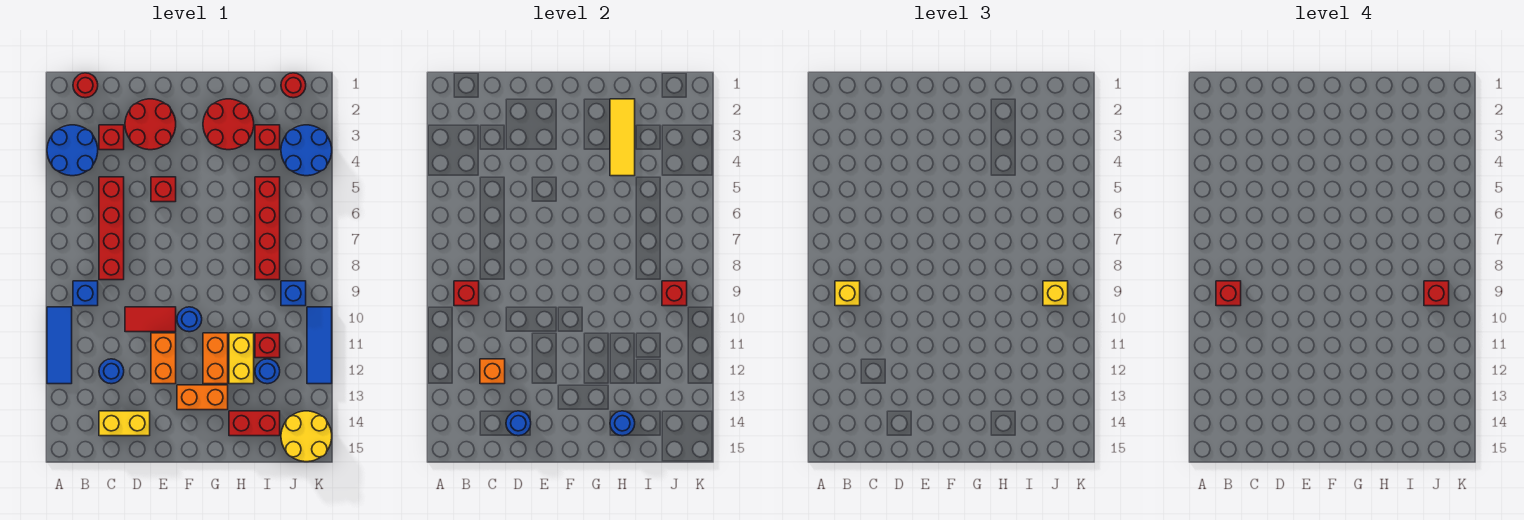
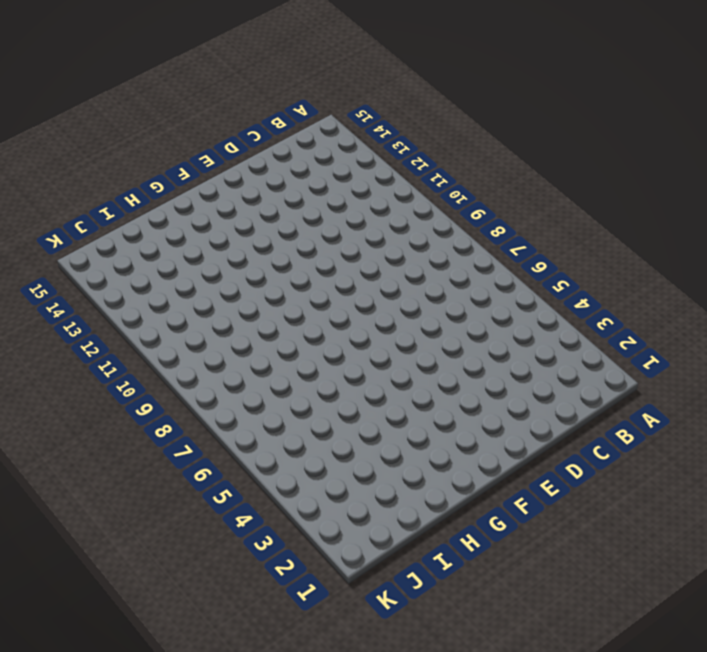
none -> blue round brick A3:B4 level 1
none -> blue tile A10:A12 level 1
none -> red round brick B1 level 1
none -> blue brick B9 level 1

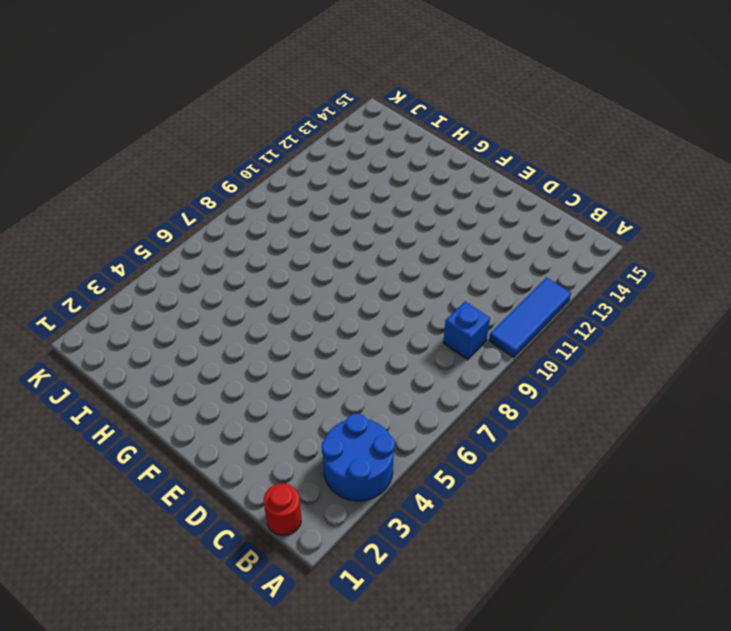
none -> red brick C3 level 1
none -> red brick C5:C8 level 1
none -> blue round brick C12 level 1
none -> yellow brick C14:D14 level 1

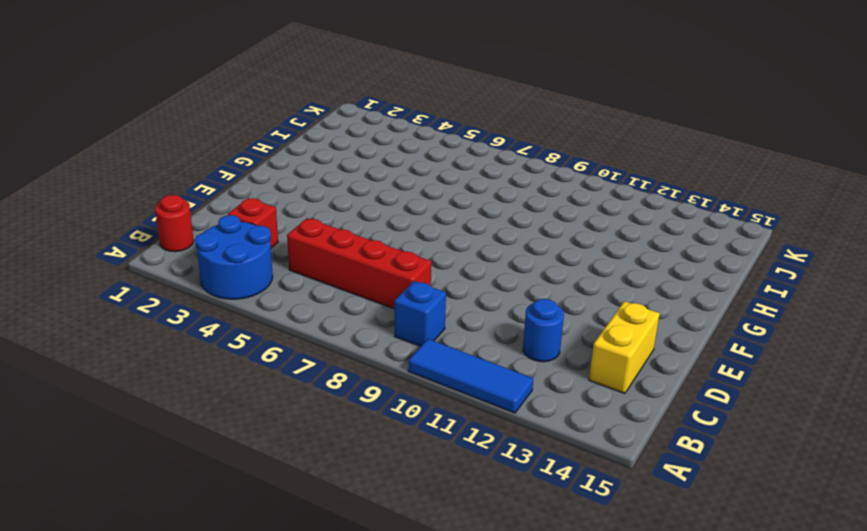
none -> red round brick D2:E3 level 1
none -> red tile D10:E10 level 1
none -> red brick E5 level 1
none -> orange brick E11:E12 level 1

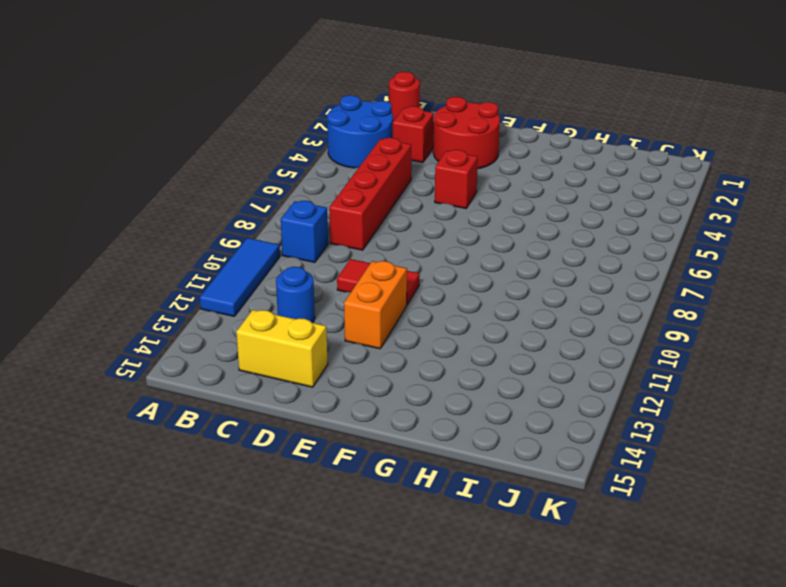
none -> blue round brick F10 level 1
none -> orange brick F13:G13 level 1
none -> red round brick G2:H3 level 1
none -> orange brick G11:G12 level 1

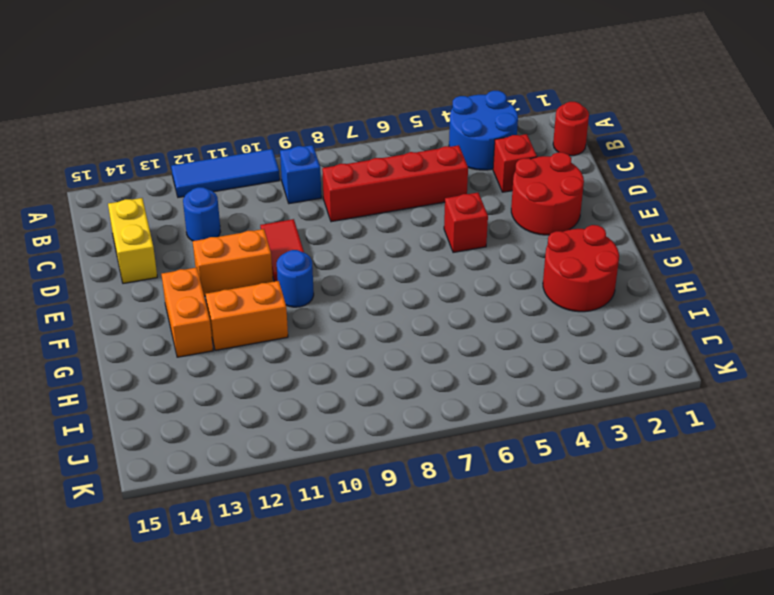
none -> yellow brick H11:H12 level 1
none -> red brick H14:I14 level 1
none -> red brick I3 level 1
none -> red brick I5:I8 level 1

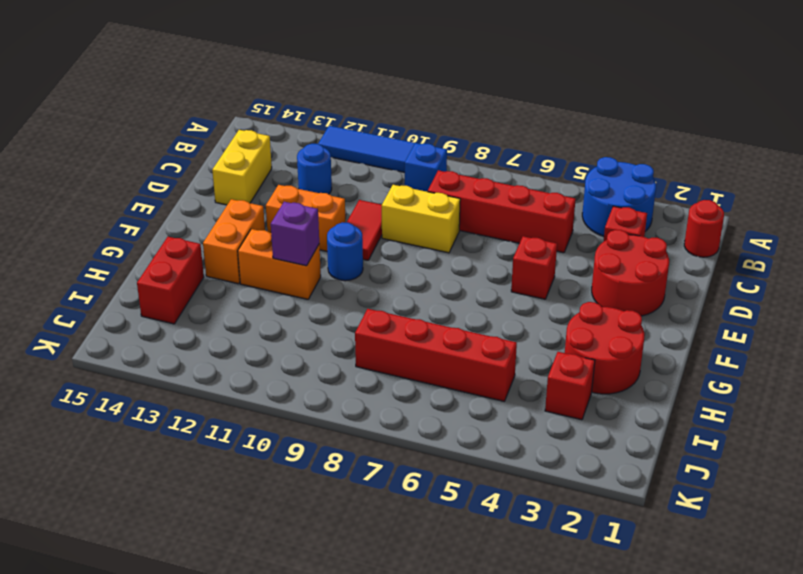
yellow brick D8:D9 level 1 -> yellow brick H11:H12 level 1
purple brick G11 level 2 -> none
none -> red brick I11 level 1
none -> blue round brick I12 level 1
none -> red round brick J1 level 1
none -> blue round brick J3:K4 level 1

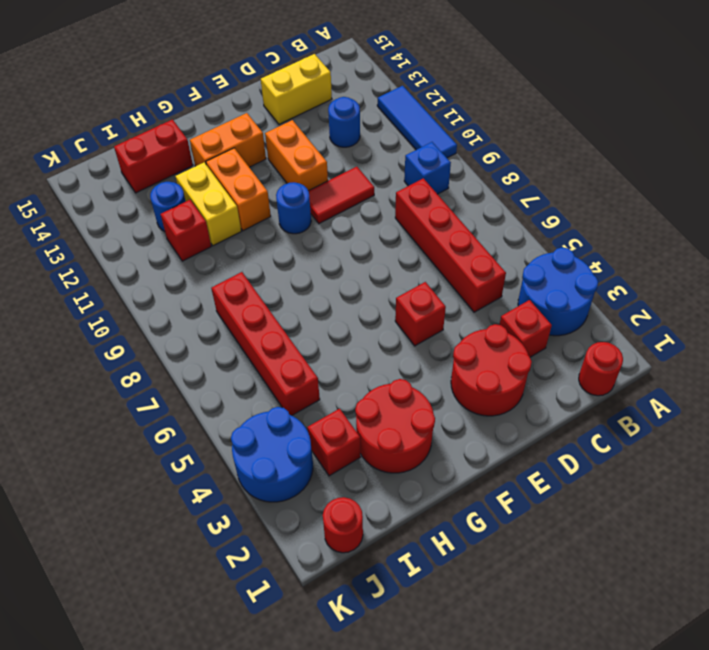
none -> blue brick J9 level 1
none -> yellow round brick J14:K15 level 1
none -> blue tile K10:K12 level 1
none -> red brick B9 level 2

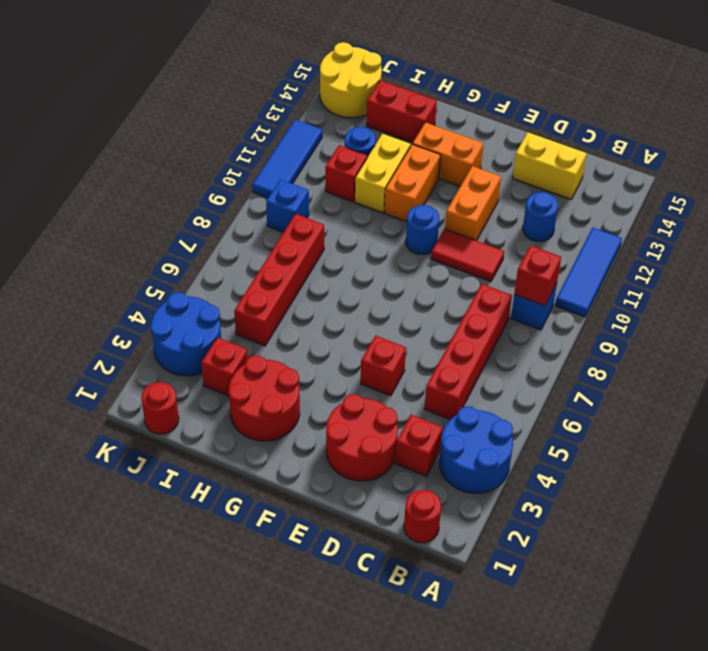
none -> orange brick C12 level 2
none -> blue round brick D14 level 2
none -> yellow tile H2:H4 level 2
none -> blue round brick H14 level 2

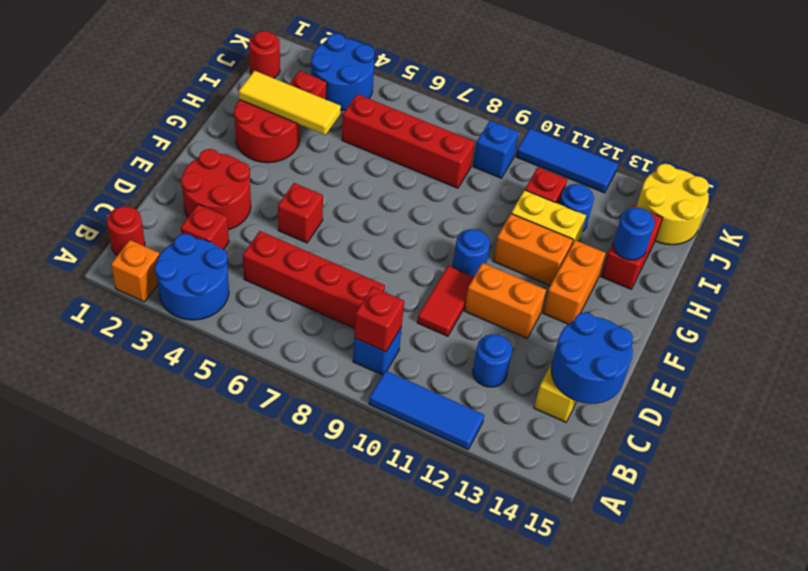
orange brick A2 level 1 -> orange brick C12 level 2
blue round brick C14:D15 level 2 -> blue round brick D14 level 2
none -> red brick J9 level 2
none -> yellow brick B9 level 3
none -> yellow brick J9 level 3
none -> red brick B9 level 4

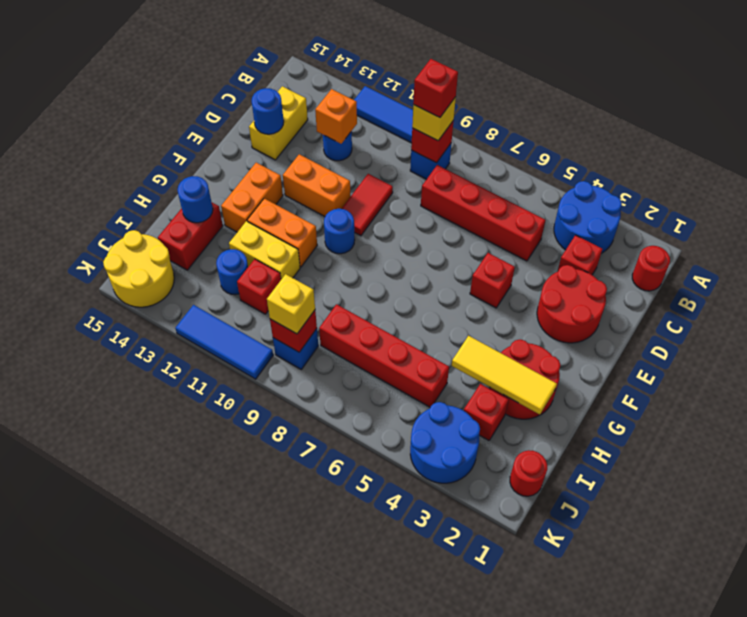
none -> red brick J9 level 4

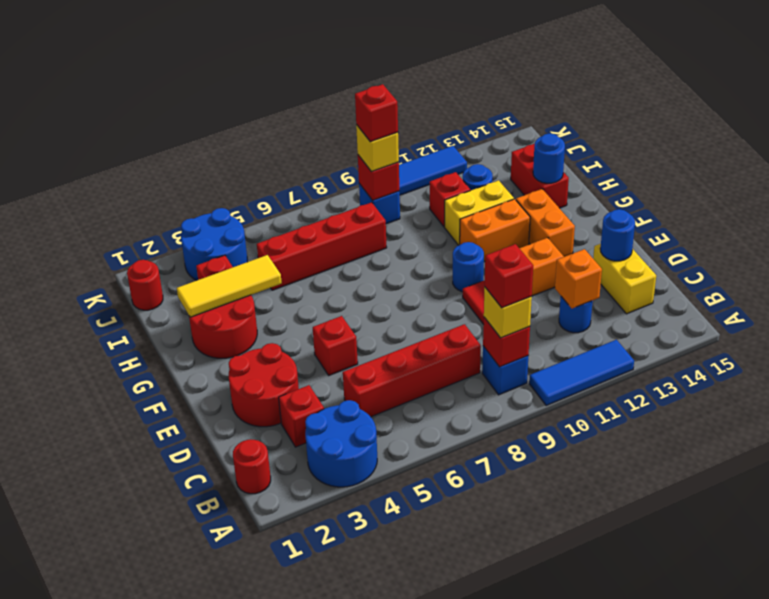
none -> yellow round brick J14:K15 level 1

